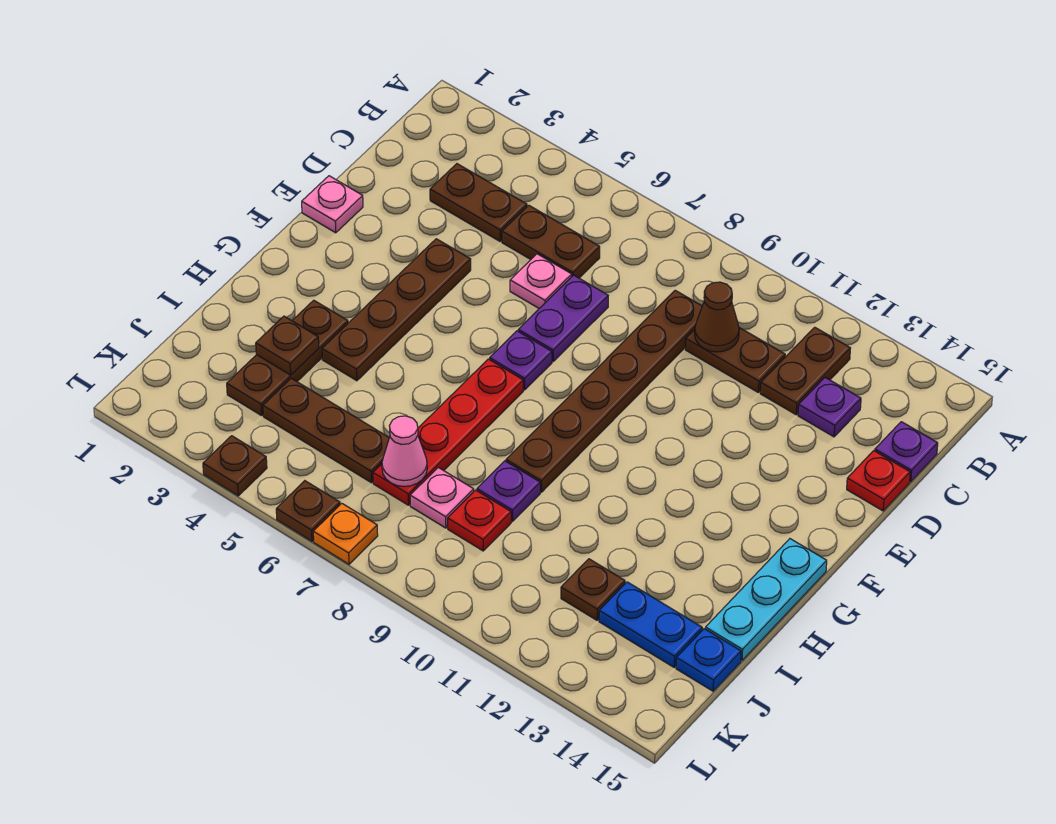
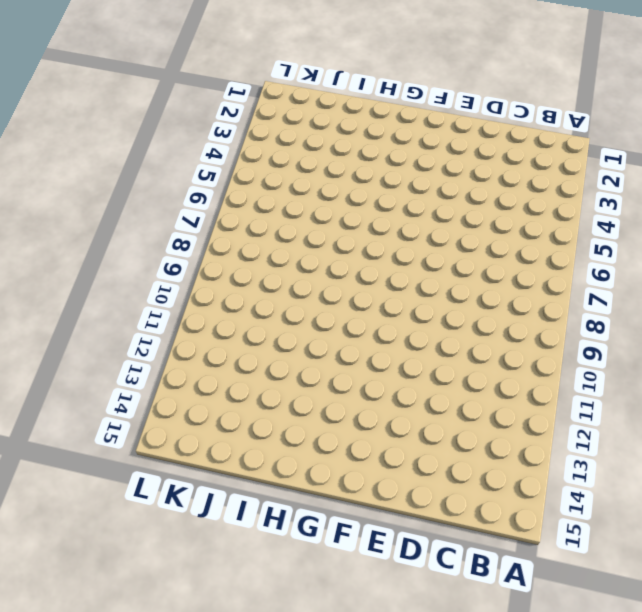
none -> brown plate B12:C12 level 1
none -> brown plate C3:C4 level 1
none -> brown plate C5:C6 level 1

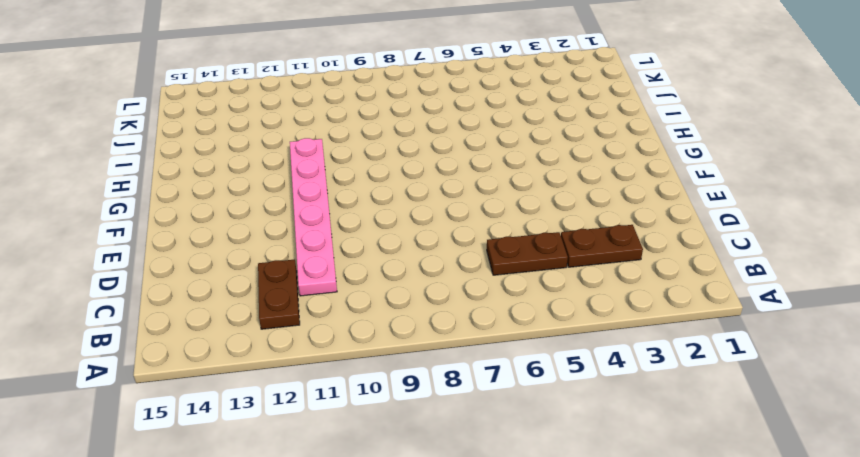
pink plate C11:H11 level 1 -> brown plate C10:C11 level 1
none -> brown plate C9:H9 level 1
none -> purple plate C13 level 1
none -> purple plate C15 level 1

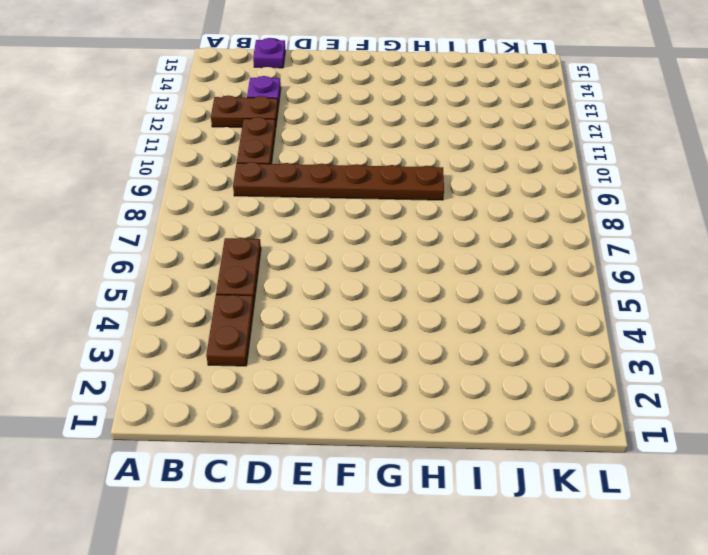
none -> pink plate D6 level 1
none -> purple plate D7:E7 level 1
none -> red plate D15 level 1

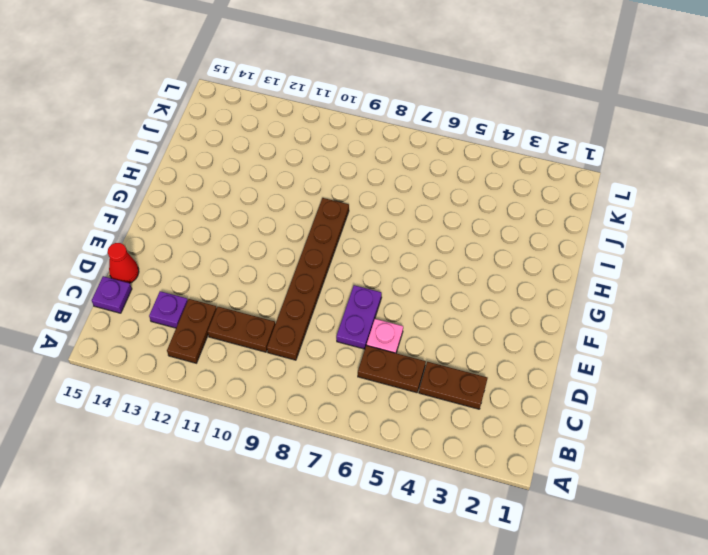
red cone D15 level 1 -> red plate D15 level 1
none -> pink plate E1 level 1
none -> brown plate E4:H4 level 1
none -> purple plate F7 level 1

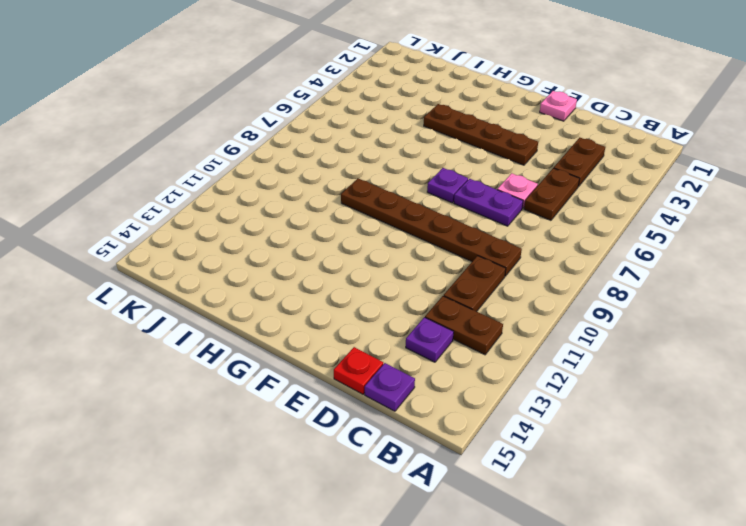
none -> red plate G7:J7 level 1
none -> cyan plate G15:I15 level 1
none -> brown plate H3:J3 level 1

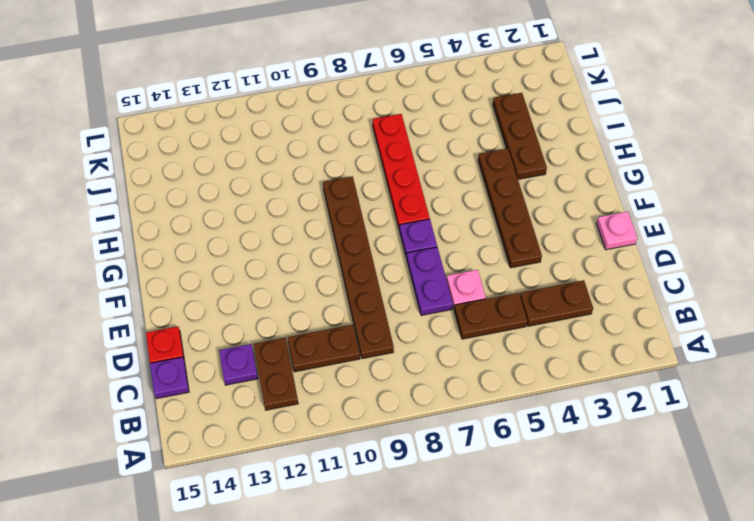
none -> cyan plate G15:I15 level 1
none -> purple plate I9 level 1
none -> brown plate J4:J6 level 1

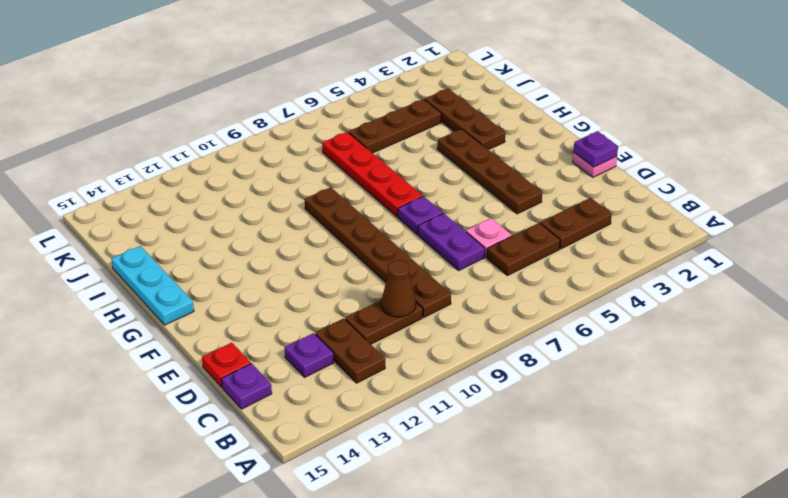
purple plate E1 level 2 -> purple plate I9 level 1
none -> pink plate J8 level 1
none -> red plate J9 level 1
none -> brown plate J12 level 1

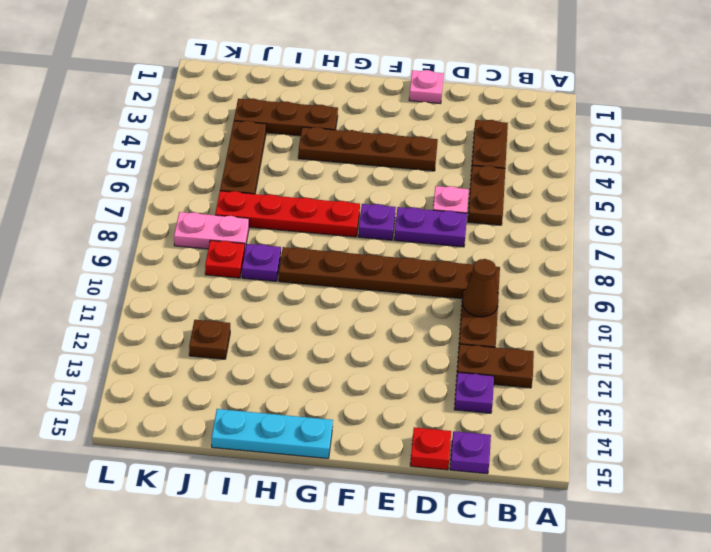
pink plate J8:K8 level 1 -> pink plate J8 level 1
none -> blue plate J13:J14 level 1
none -> blue plate J15 level 1
none -> brown plate L4 level 1

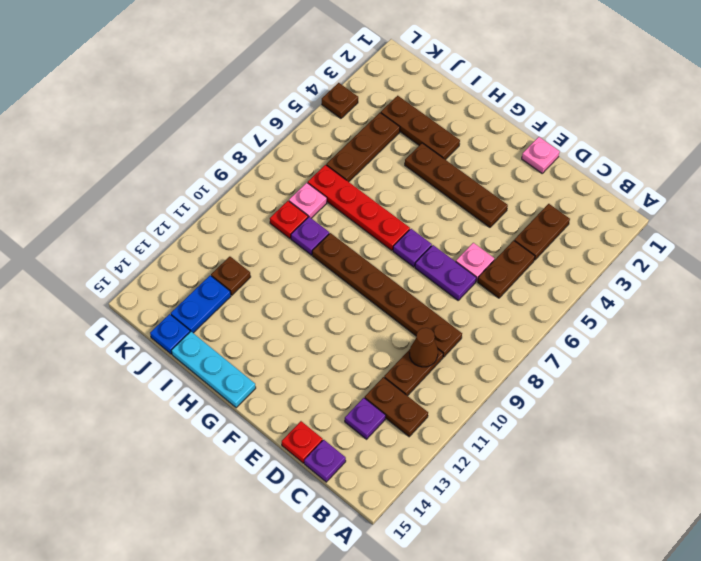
none -> brown plate L6 level 1
none -> orange plate L7 level 1
none -> brown plate I3 level 2

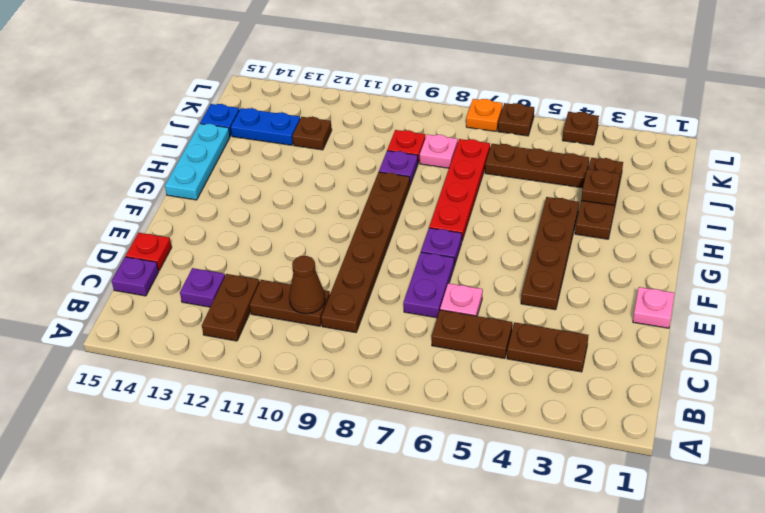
none -> pink cone J7 level 2

